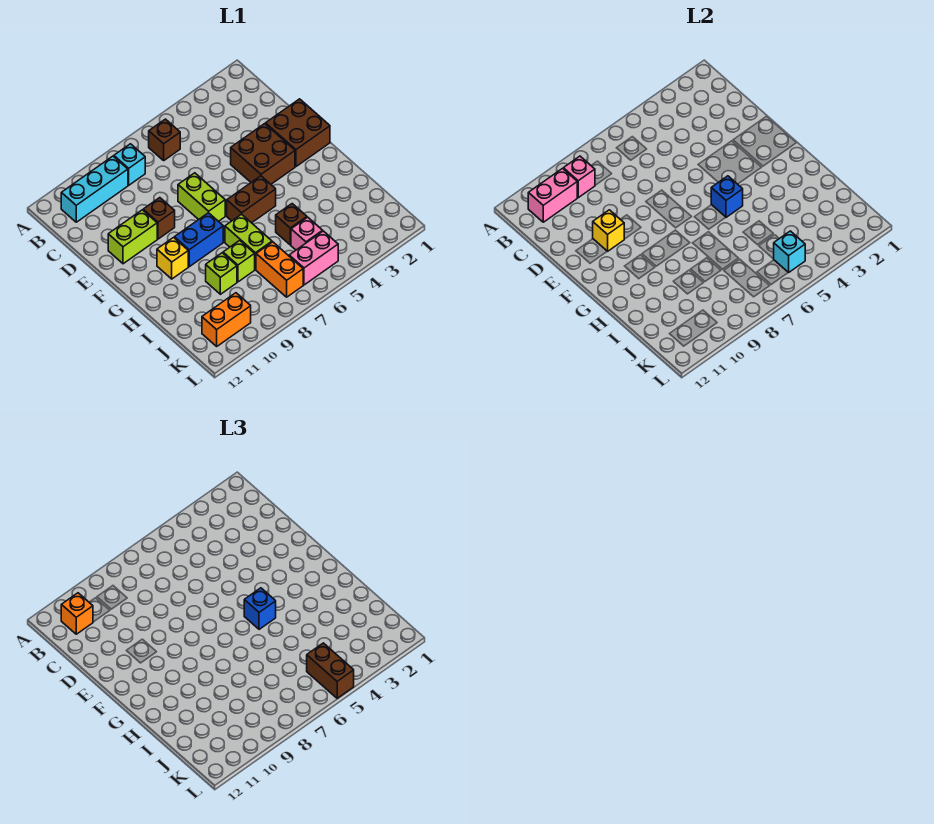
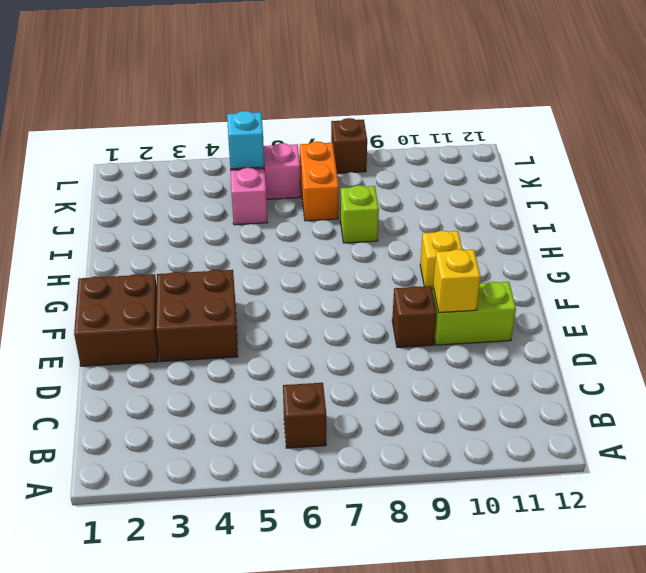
brown brick L8 level 1 -> brown brick I5 level 1
none -> cyan brick B8 level 1
none -> cyan brick B9:B11 level 1
none -> lime brick E7:F7 level 1

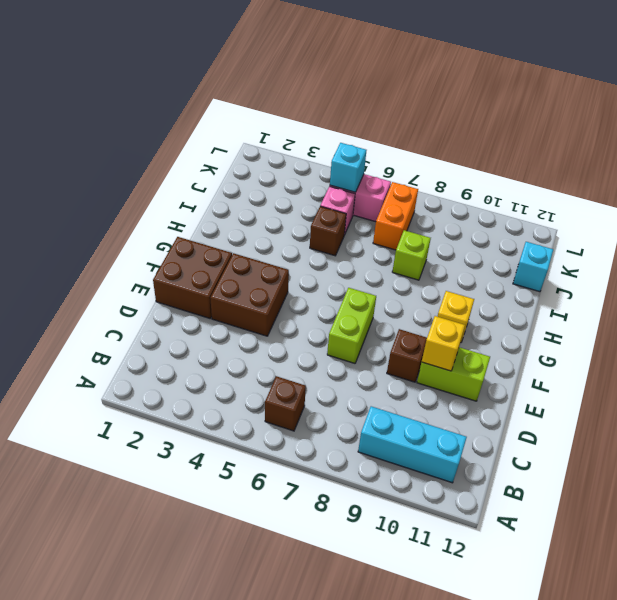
cyan brick J12 level 1 -> cyan brick B8 level 1
none -> brown brick G5:G6 level 1
none -> blue brick G8:G9 level 1
none -> lime brick H7:I7 level 1

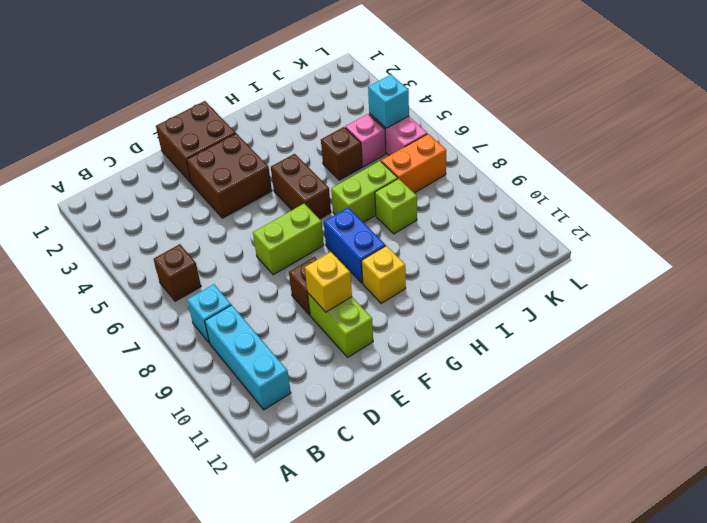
none -> lime brick I9 level 1
none -> orange brick K10:K11 level 1
none -> pink brick B9 level 2

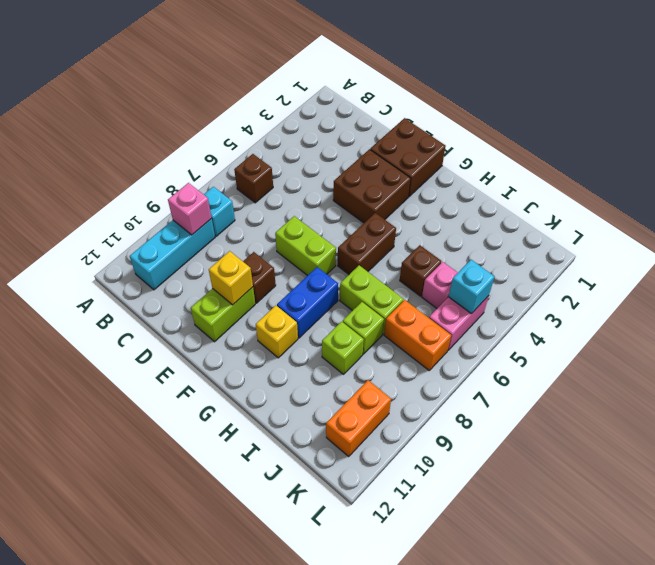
none -> pink brick B10:B11 level 2
none -> blue brick G5 level 2
none -> orange brick B11 level 3

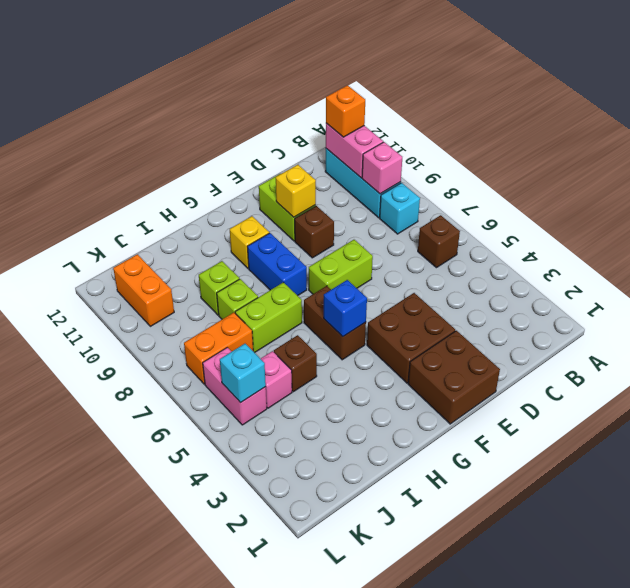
none -> blue brick G5 level 3
none -> brown brick K5:L5 level 3

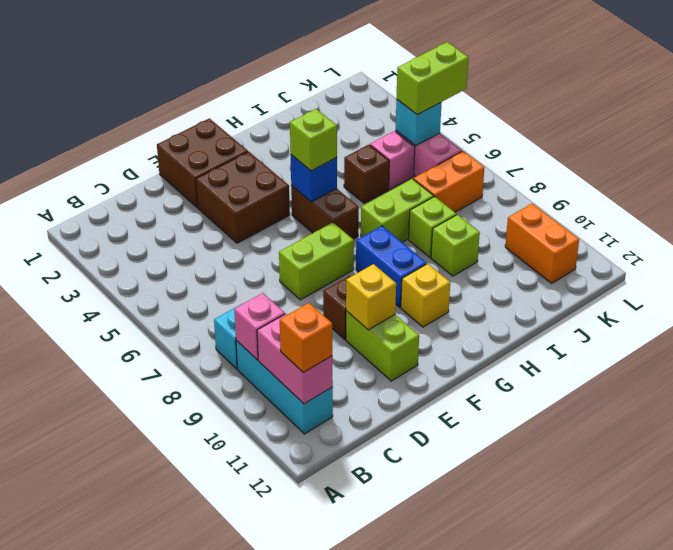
lime brick G5 level 3 -> blue brick G5 level 3
lime brick K5:L5 level 3 -> brown brick K5:L5 level 3
none -> brown brick B6 level 1

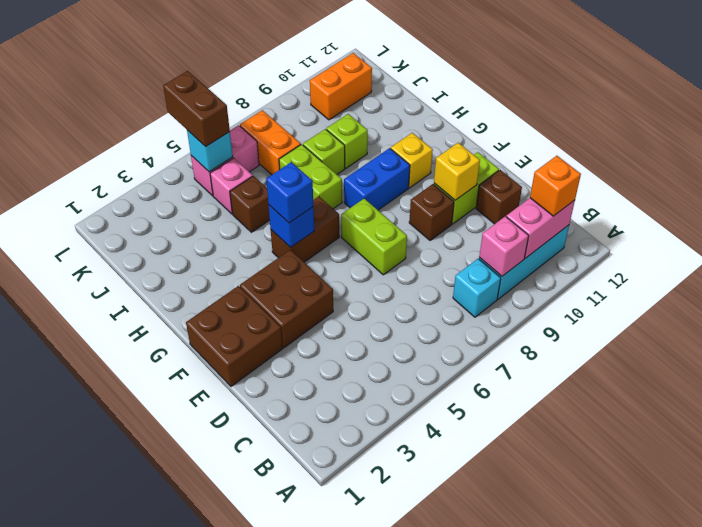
brown brick D11 level 1 -> brown brick B6 level 1

